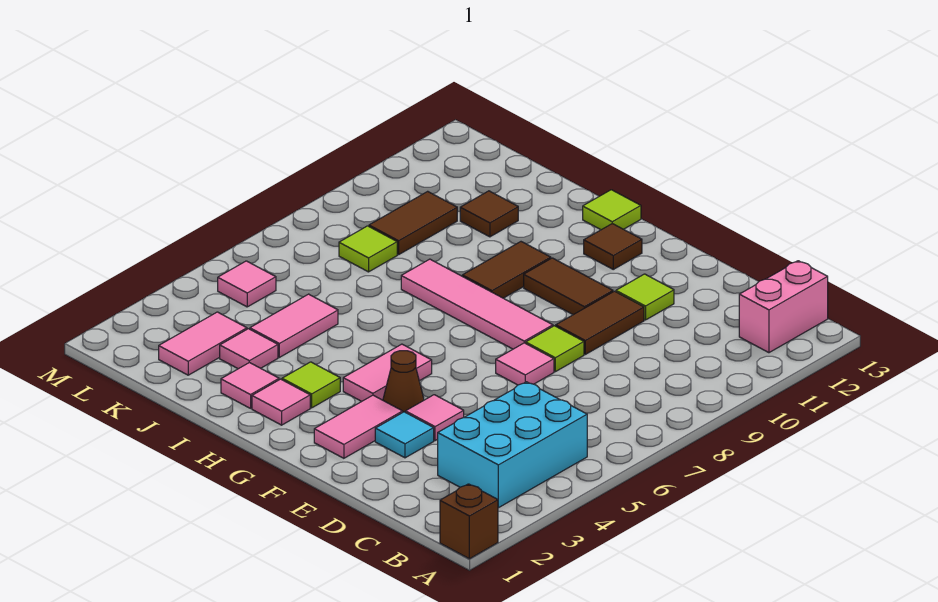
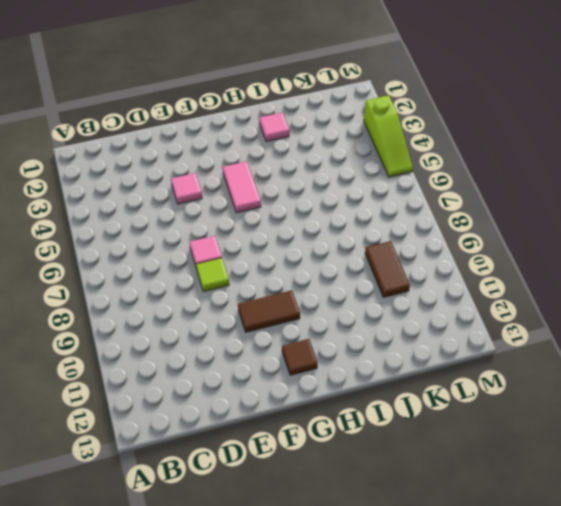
lime slope M3:M5 level 1 top 3 -> none
none -> brown brick A1 level 1
none -> cyan brick B3:C5 level 1
none -> pink brick B12:B13 level 1

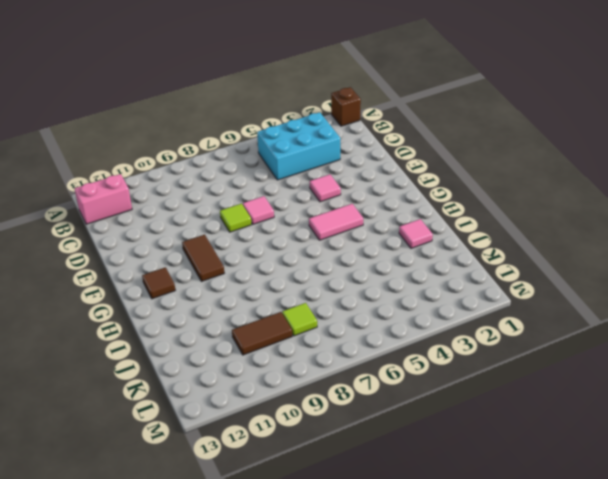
none -> cyan tile E3 level 1
none -> brown tile E9:E10 level 1
none -> lime tile E11 level 1

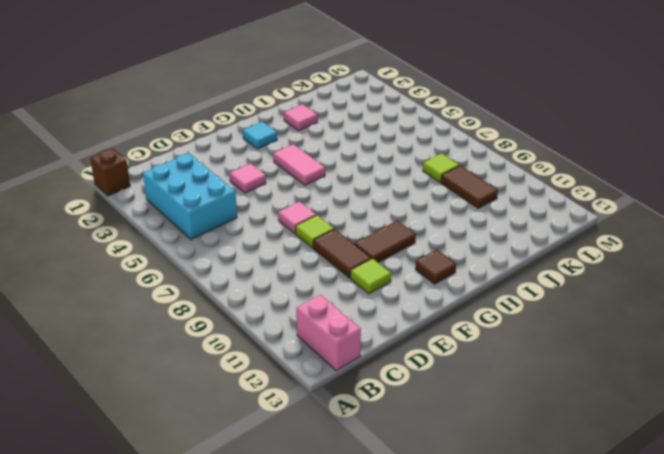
cyan tile G2 level 1 -> cyan tile E3 level 1
none -> pink tile F2:F3 level 1
none -> brown cone F4 level 1
none -> pink tile F8:I8 level 1

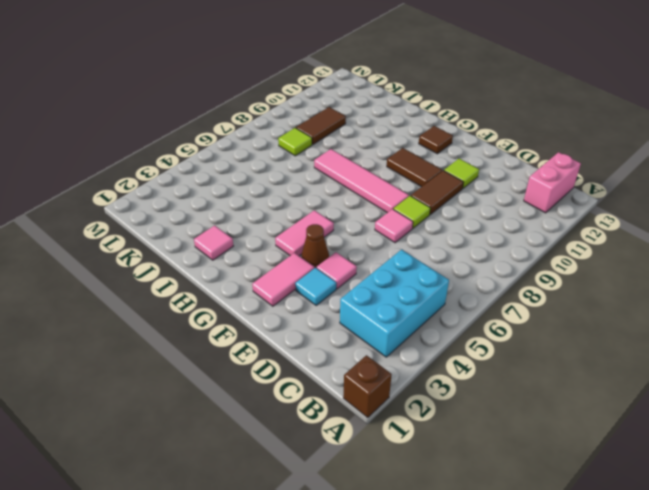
none -> pink tile H2 level 1
none -> lime tile H3 level 1
none -> brown tile H9:H10 level 1

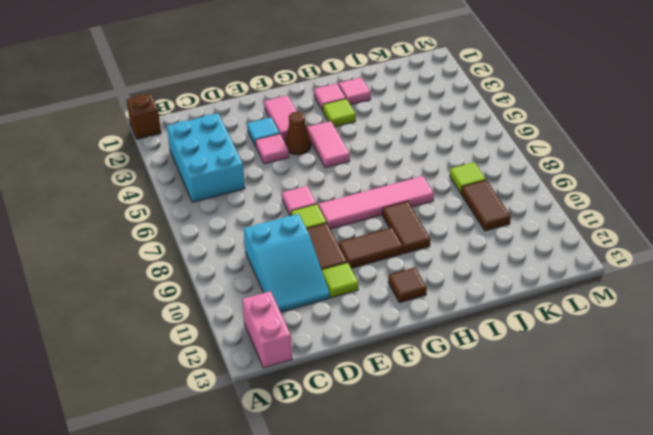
cyan slope C9:D11 level 1 top 9 -> none
none -> lime tile H13 level 1
none -> pink tile J3 level 1
none -> pink tile J4:J5 level 1

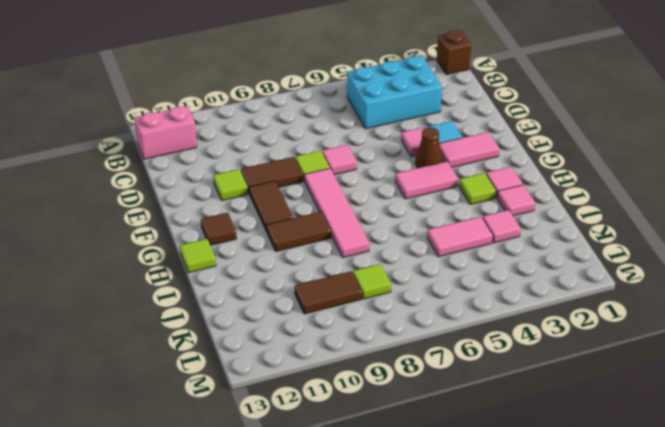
none -> brown tile J11 level 1
none -> pink tile K2:K3 level 1
none -> pink tile L5 level 1

